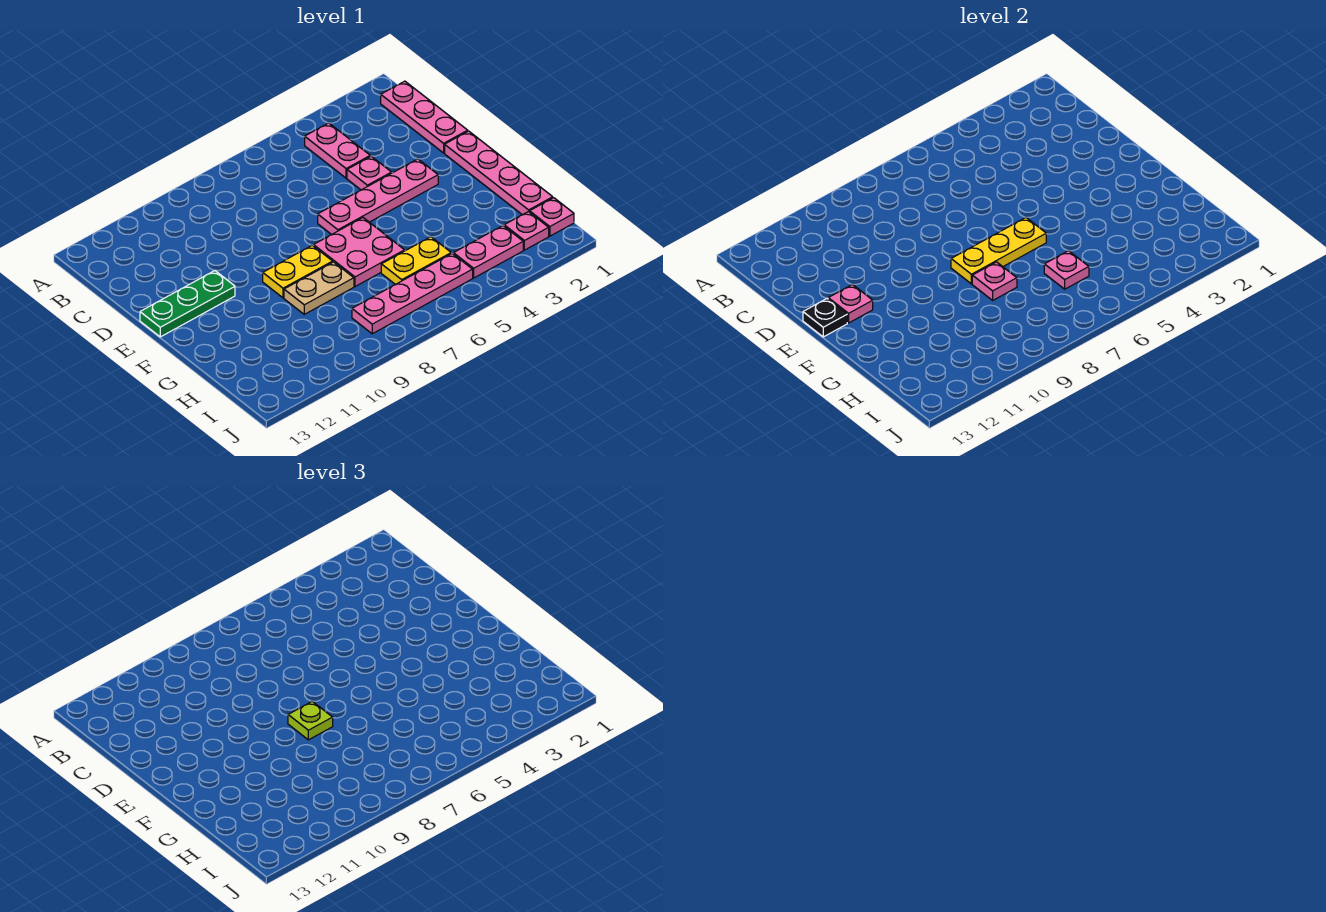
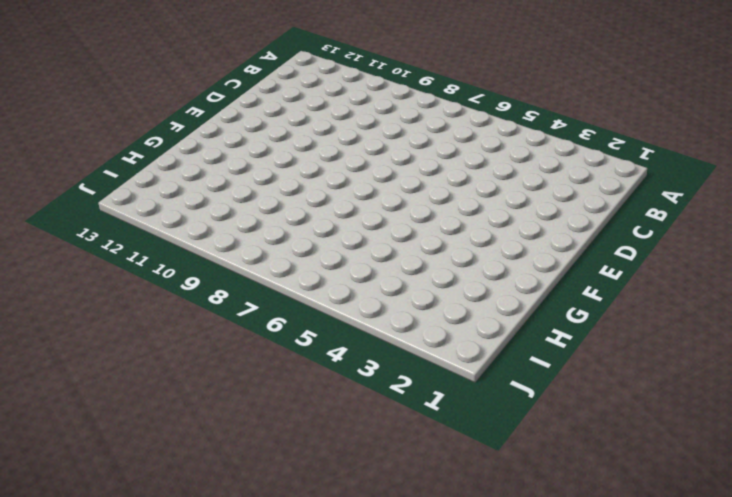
none -> pink plate B1:D1 level 1
none -> pink plate B4:C4 level 1
none -> pink plate D4 level 1

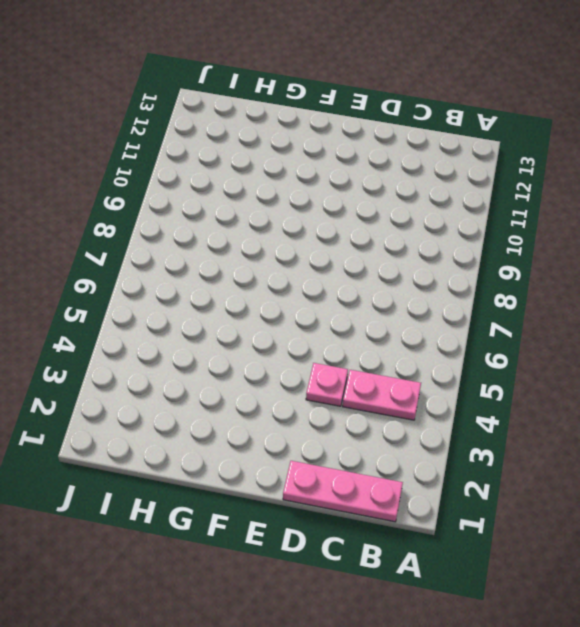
none -> pink plate E1:H1 level 1
none -> pink plate E3:E6 level 1
none -> green plate E11:E13 level 1

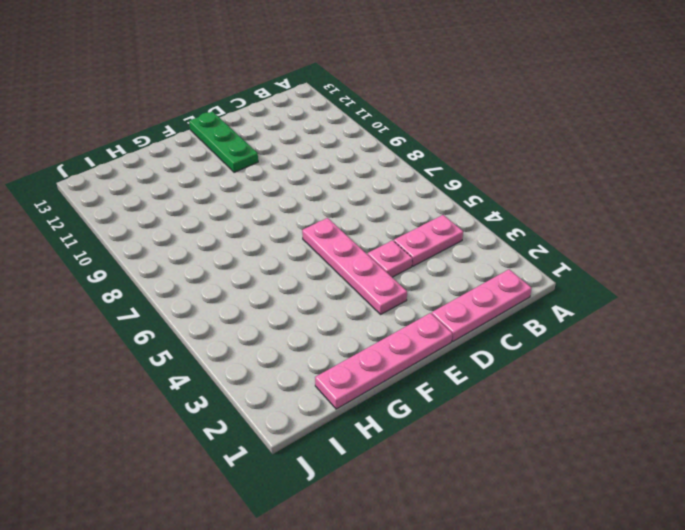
none -> pink plate F6:G7 level 1
none -> yellow plate F8:F9 level 1
none -> tan plate G8:G9 level 1

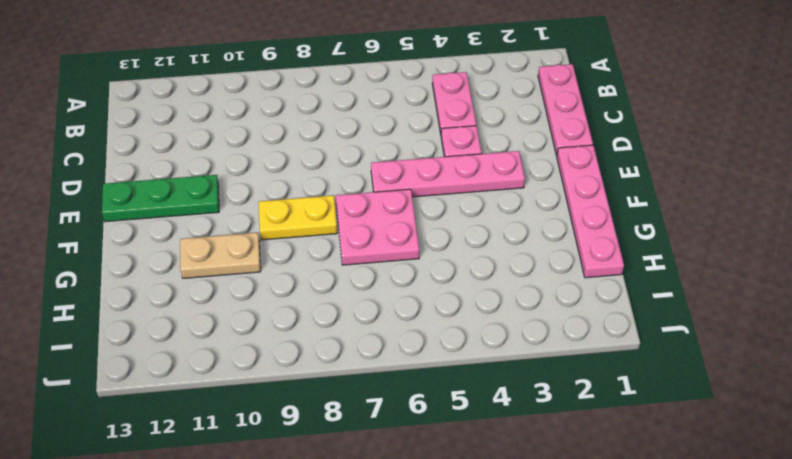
tan plate G10:G11 level 1 -> tan plate G8:G9 level 1
none -> yellow plate H5:H6 level 1
none -> pink plate I1 level 1
none -> pink plate I2 level 1

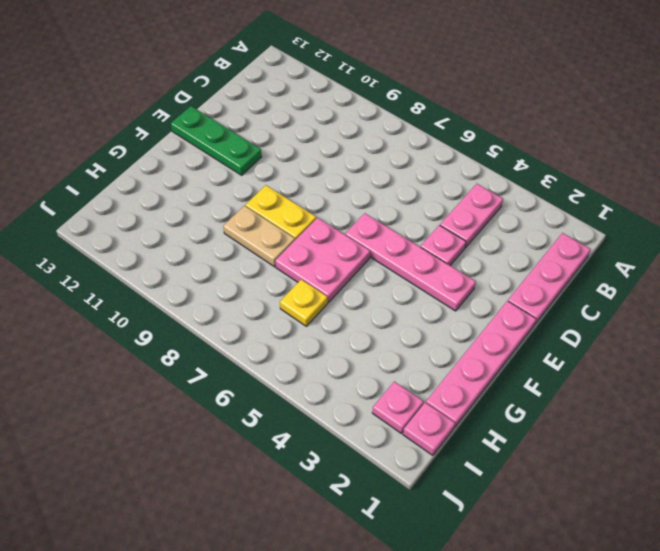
yellow plate H6 level 1 -> yellow plate H5:H6 level 1
none -> pink plate I3:I4 level 1
none -> pink plate I5:I8 level 1
none -> pink plate E12 level 2

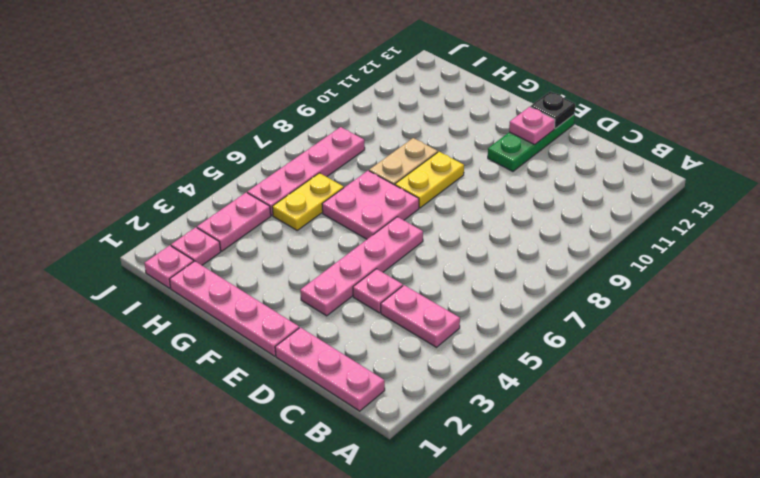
none -> yellow plate F6:F8 level 2
none -> pink plate G8 level 2
none -> pink plate H6 level 2

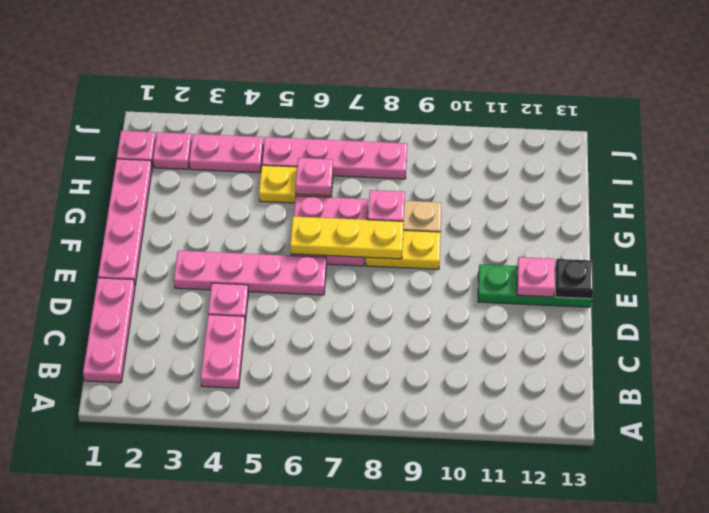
none -> lime plate F8 level 3

